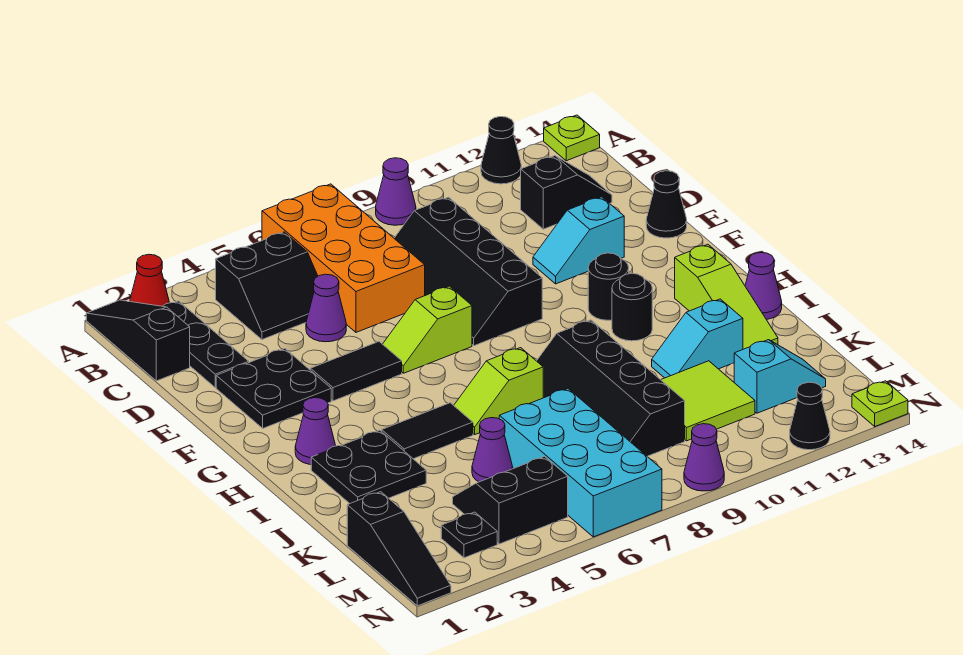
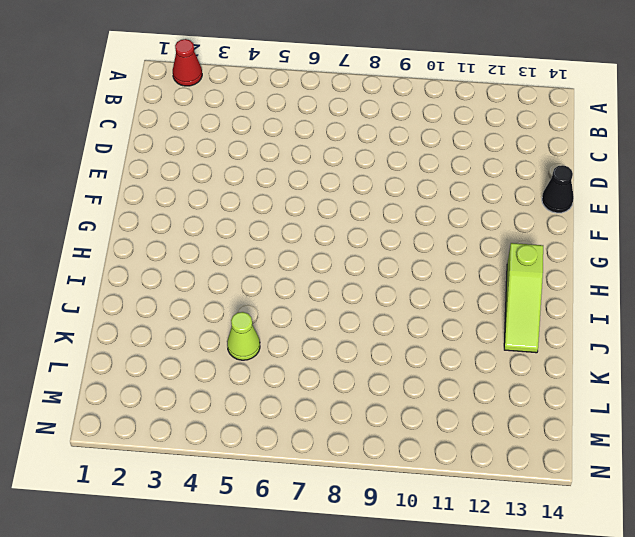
lime cone K5 level 1 -> purple cone K5 level 1
none -> black slope A1:C1 level 1 top C
none -> orange brick A6:D7 level 1
none -> purple cone A9 level 1
none -> black cone A12 level 1

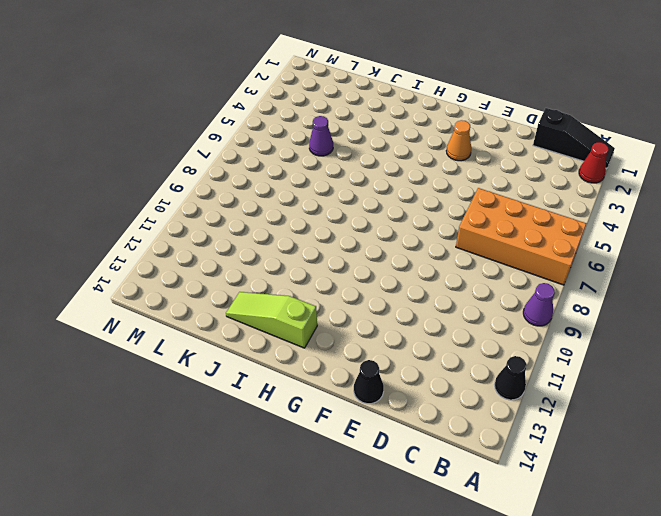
orange cone F3 level 1 -> black plate E2:F3 level 1
none -> lime plate A14 level 1
none -> black plate B2:D2 level 1
none -> black slope B4:C5 level 1 top B
none -> black slope C8:F9 level 1 top 9

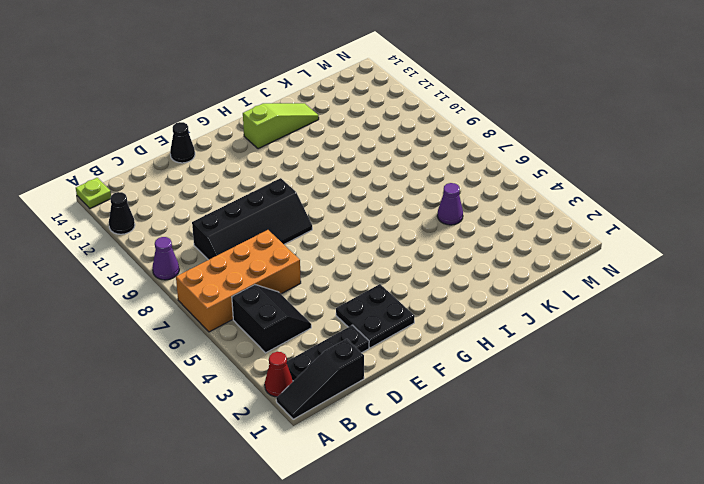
none -> black slope C12:C13 level 1 top 12
none -> purple cone D5 level 1
none -> cyan slope E11:E12 level 1 top 12
none -> black tile F4:F5 level 1

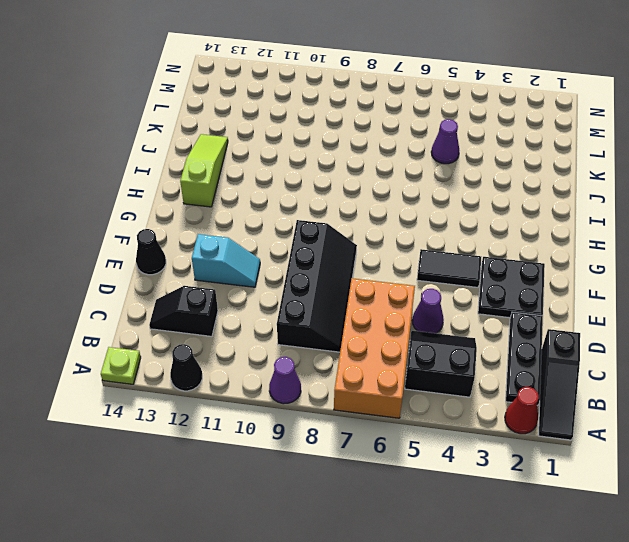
none -> lime slope F6:F7 level 1 top 7
none -> black round brick G11 level 1
none -> purple cone H2 level 1
none -> black round brick H11 level 1

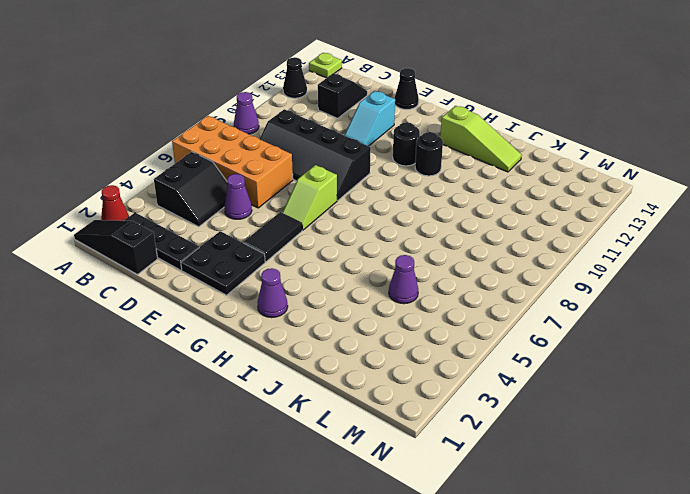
none -> black plate I2:J3 level 1
none -> black tile I4:I5 level 1
none -> lime slope I6:I7 level 1 top 7
none -> black slope I8:L9 level 1 top 9

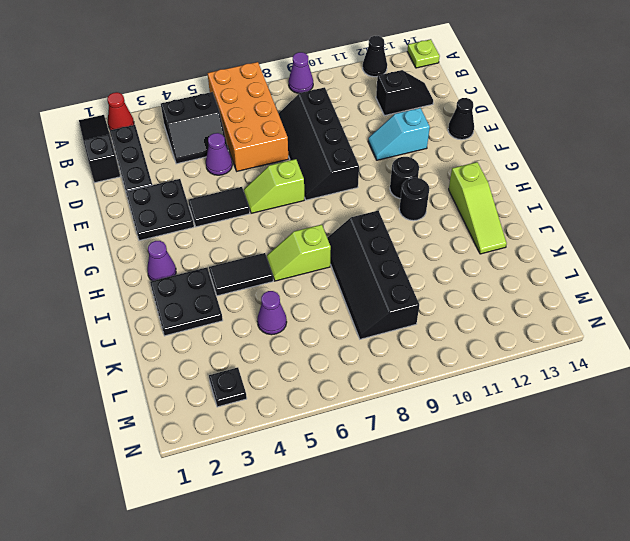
none -> purple cone I14 level 1
none -> cyan slope J11:J12 level 1 top 12
none -> cyan brick K6:N7 level 1
none -> lime tile K10:L11 level 1

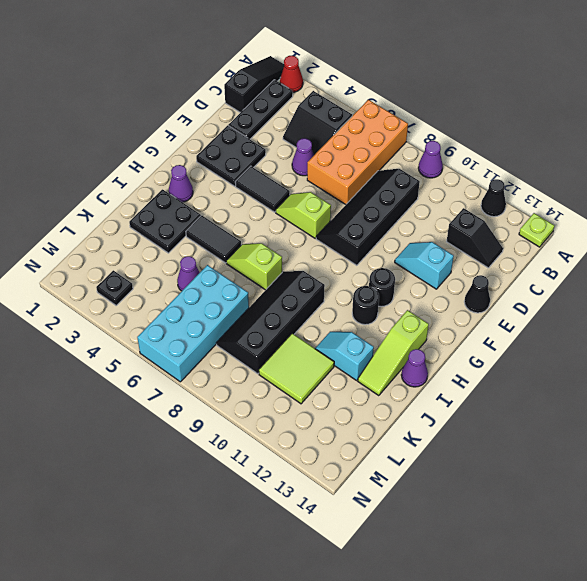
none -> black slope L1:N1 level 1 top L
none -> black slope L4:M5 level 1 top M
none -> cyan slope L12:L13 level 1 top 12
none -> purple cone N9 level 1

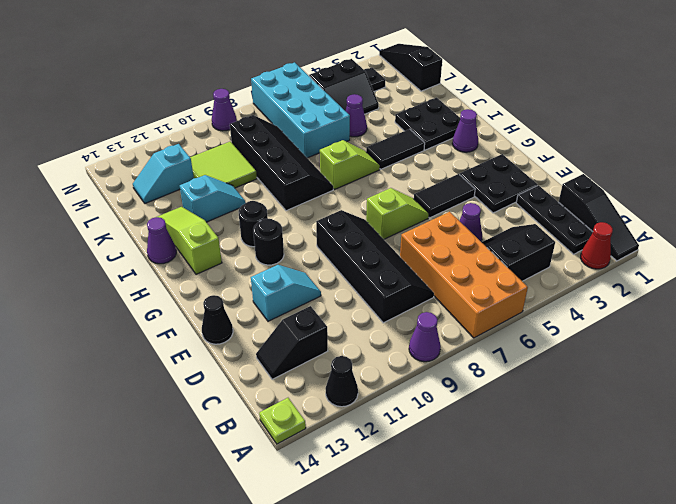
none -> black cone N12 level 1
none -> lime plate N14 level 1

